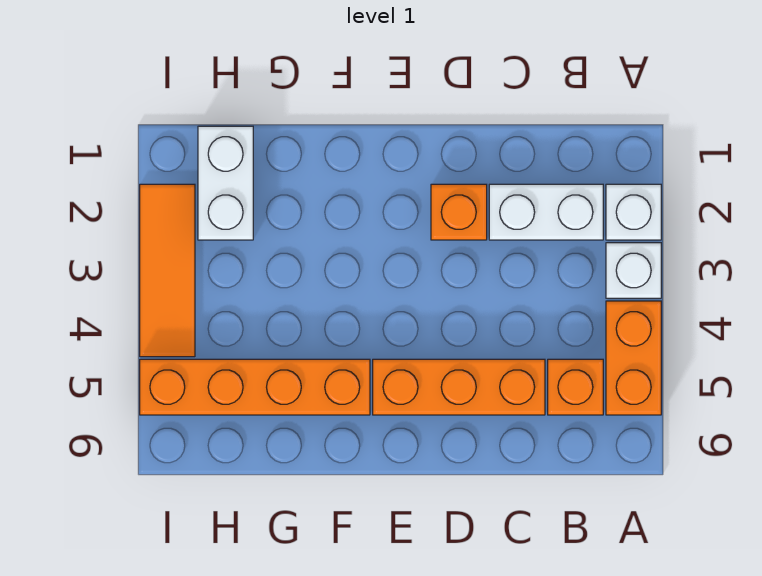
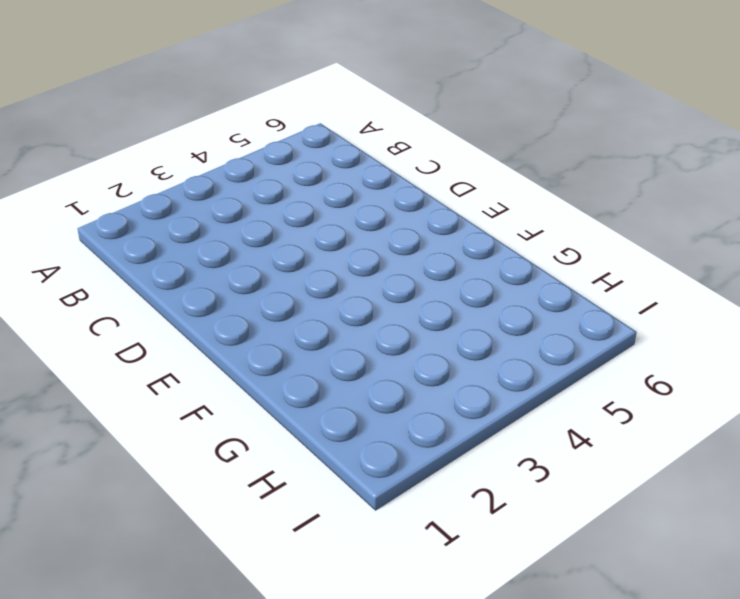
none -> white brick A2 level 1
none -> white brick A3 level 1

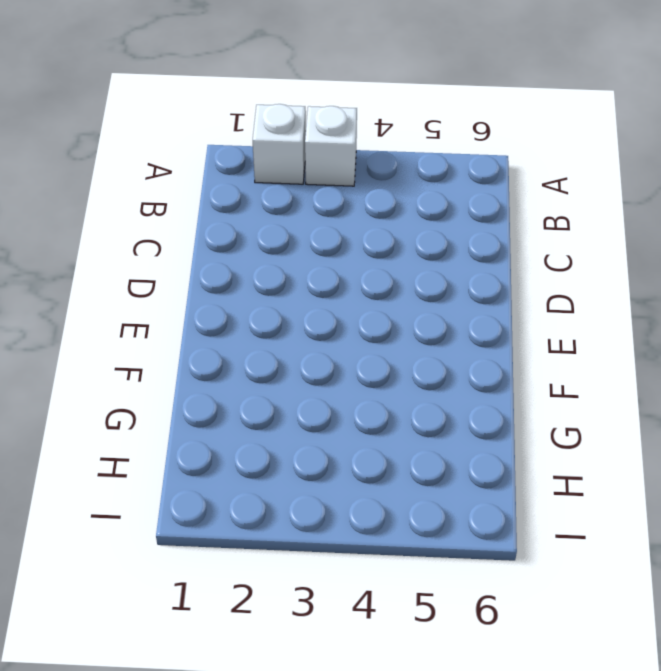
none -> orange brick A4:A5 level 1
none -> white brick B2:C2 level 1

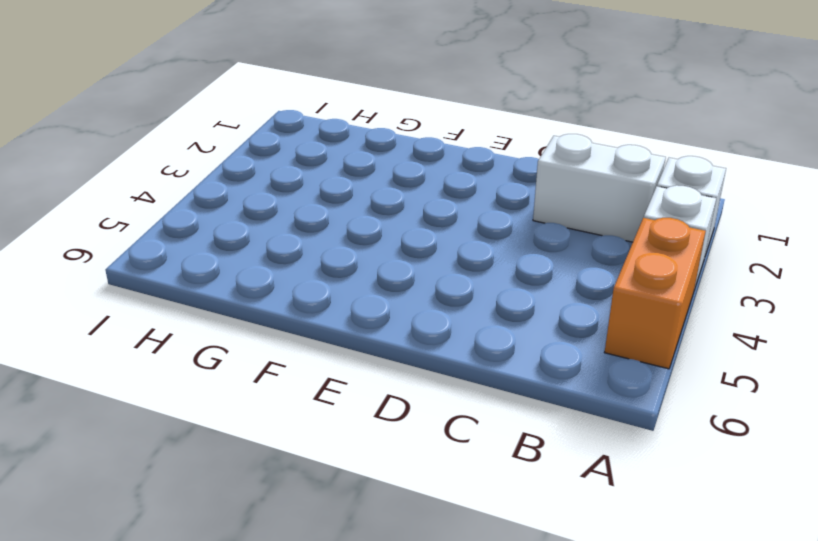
none -> orange brick B5 level 1
none -> orange brick C5:E5 level 1

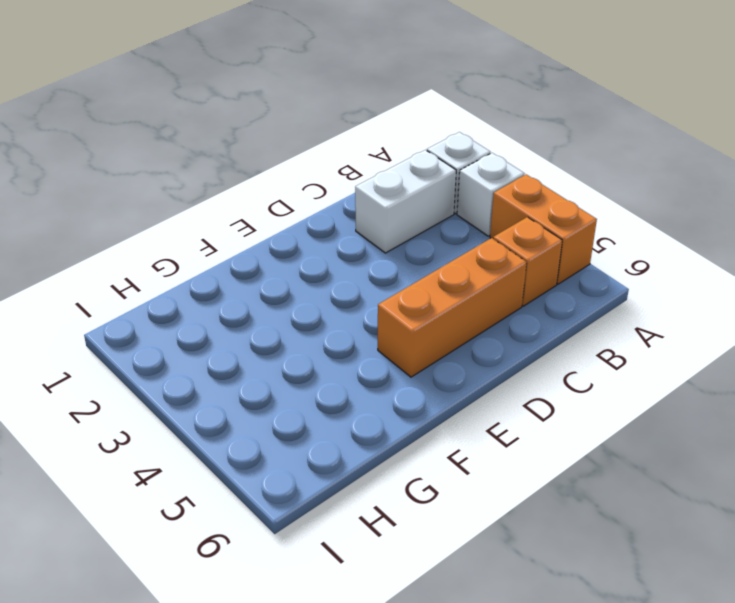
none -> orange brick D2 level 1
none -> orange brick F5:I5 level 1

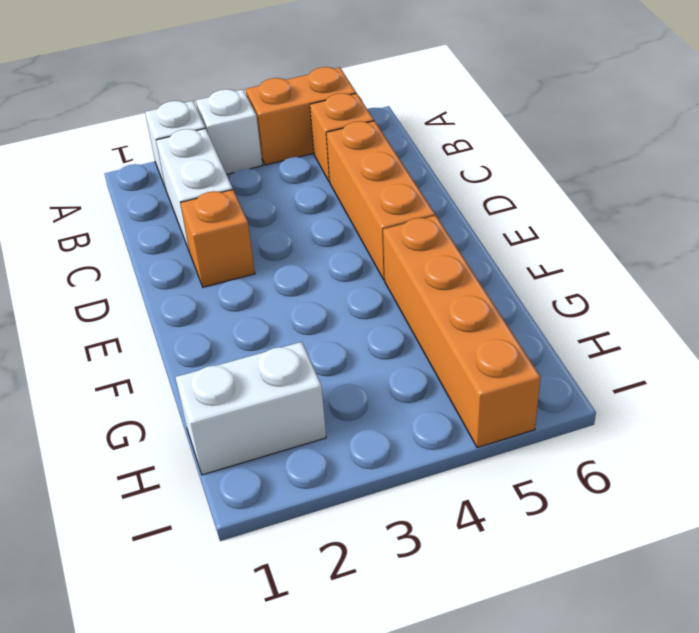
none -> orange tile I2:I4 level 1

